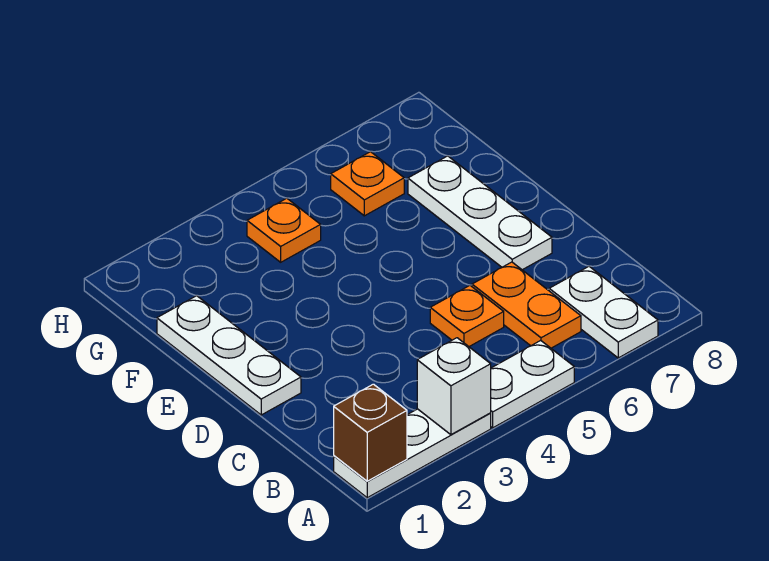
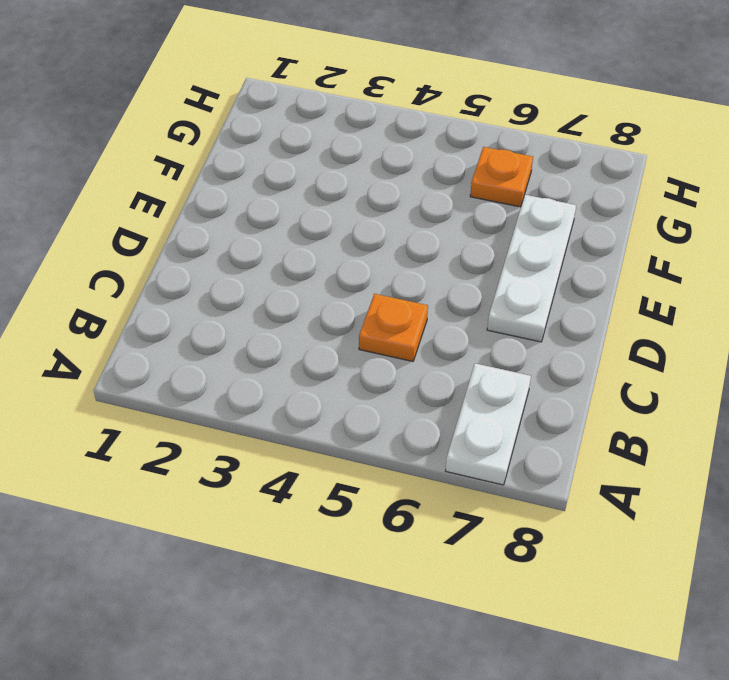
none -> white plate A1:A3 level 1
none -> white plate A4:A5 level 1

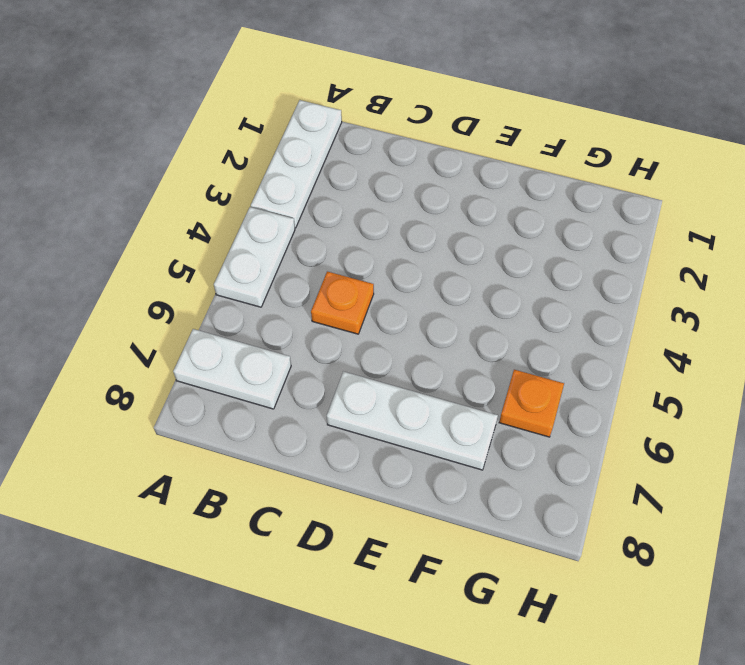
none -> orange plate B6:C6 level 1
none -> white plate D1:F1 level 1

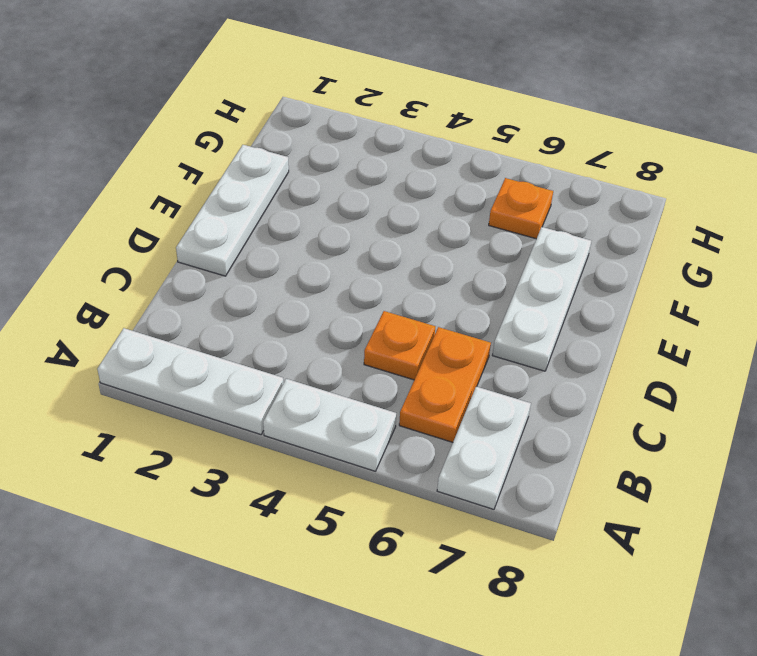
none -> orange plate G4 level 1
none -> brown brick A1 level 2

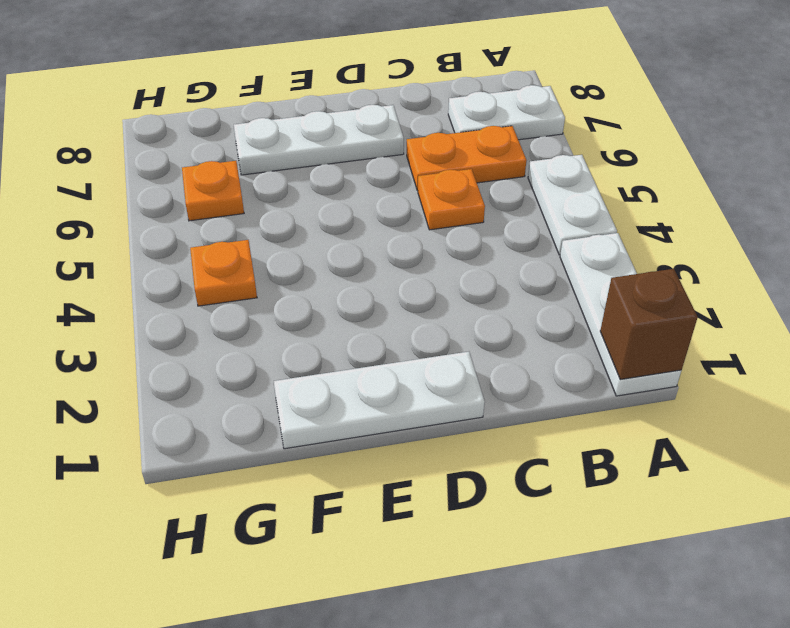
none -> white brick A3 level 2

